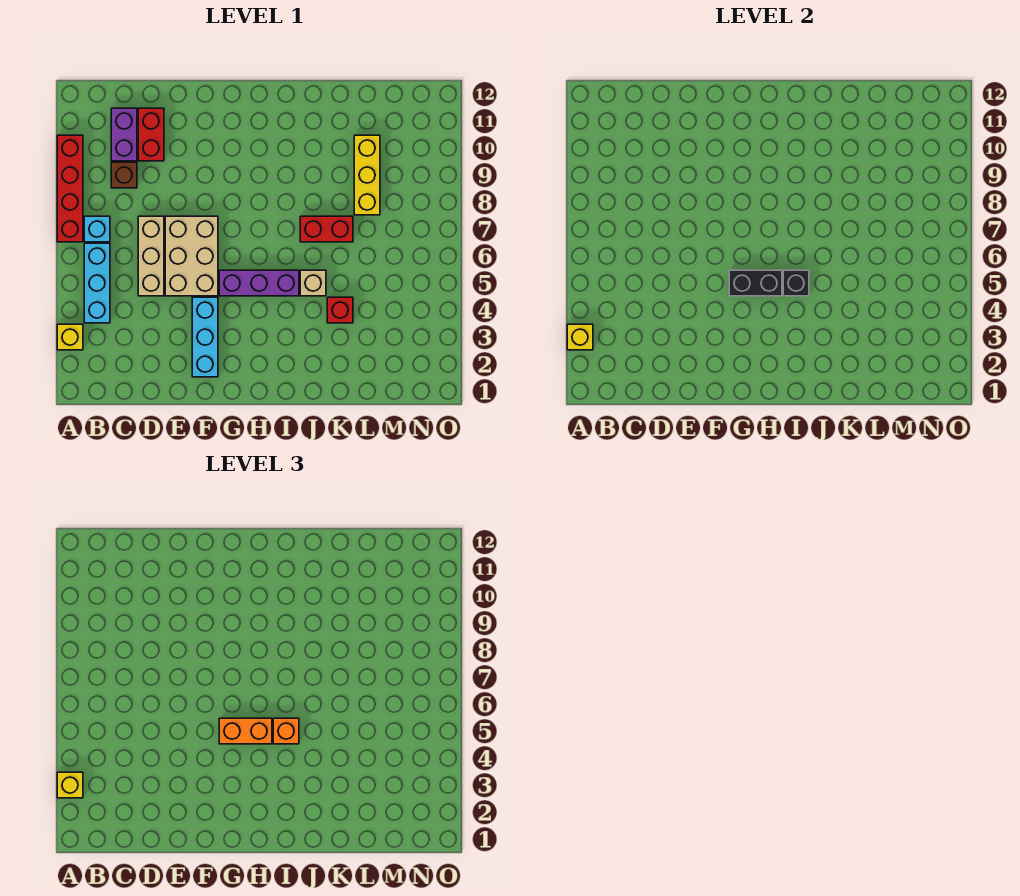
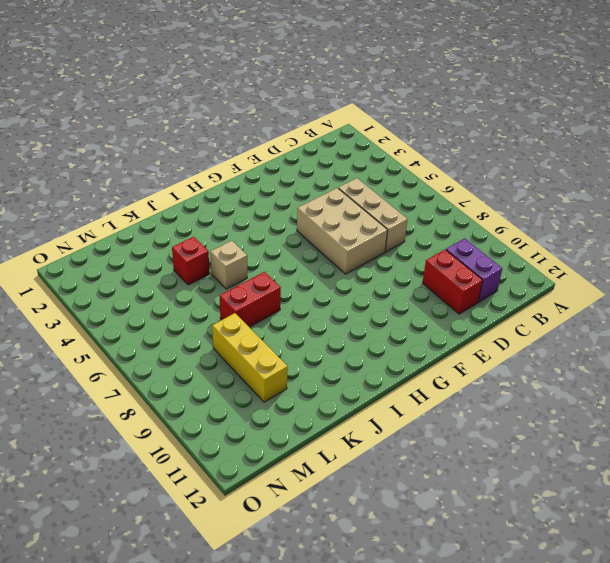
none -> yellow brick A3 level 1
none -> red brick A7:A10 level 1
none -> cyan brick B4:B6 level 1

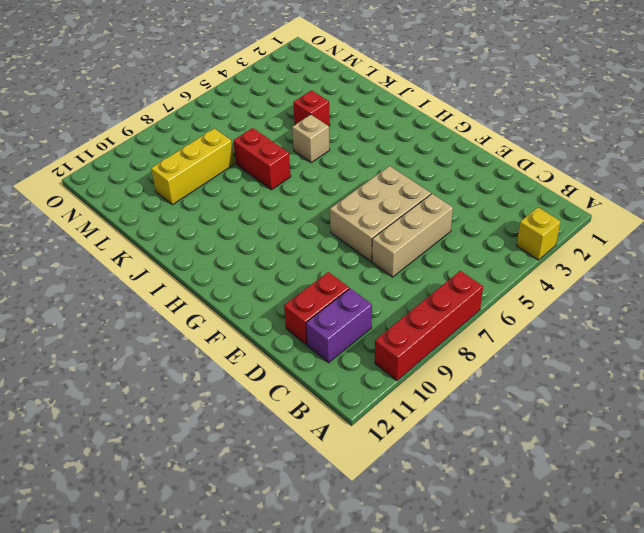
none -> cyan brick B4:B6 level 1
none -> cyan brick B7 level 1
none -> brown brick C9 level 1

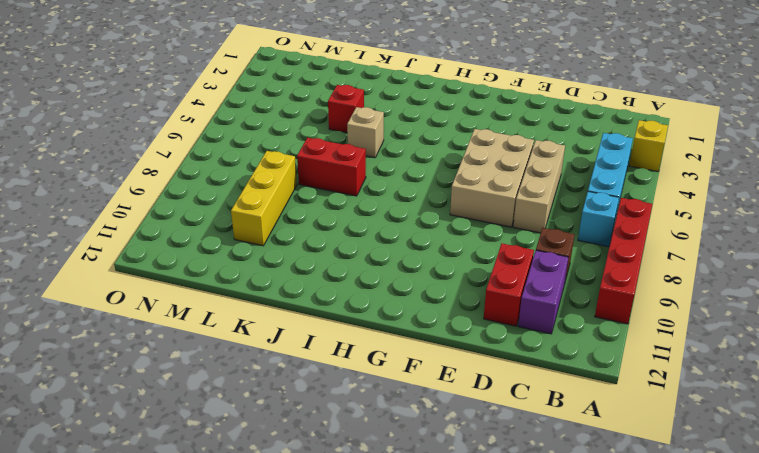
none -> cyan brick F2:F4 level 1
none -> purple brick G5:I5 level 1
none -> yellow brick A3 level 2

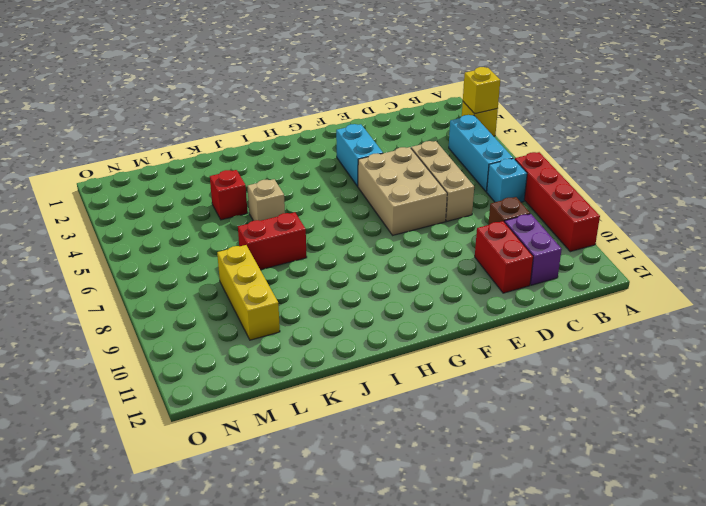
cyan brick F3:F4 level 1 -> cyan brick F2:F4 level 1
none -> purple brick G5:I5 level 1
none -> black brick G5:H5 level 2
none -> black brick I5 level 2

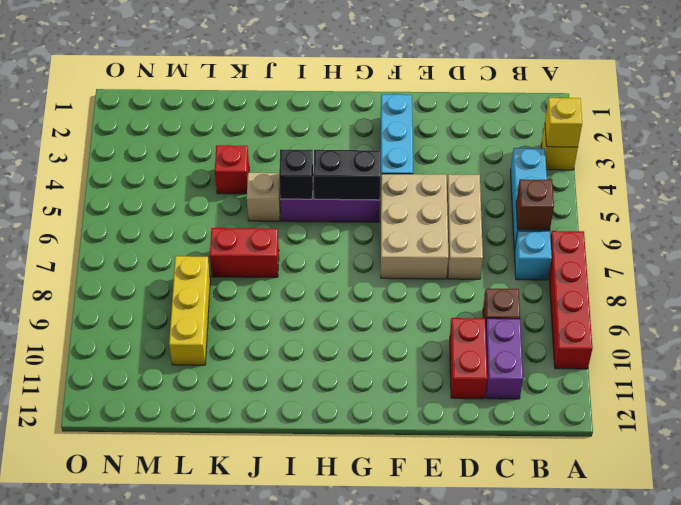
brown brick B6 level 2 -> none
none -> yellow brick A3 level 3
none -> orange brick G5:H5 level 3
none -> orange brick I5 level 3

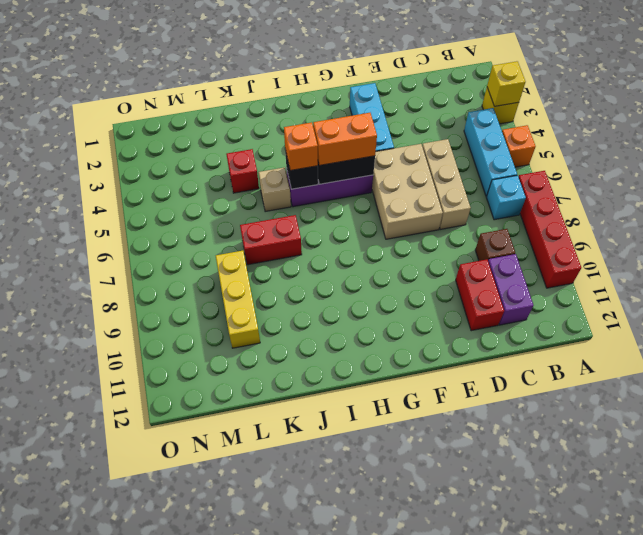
orange brick A5 level 1 -> none
none -> yellow brick A3 level 3

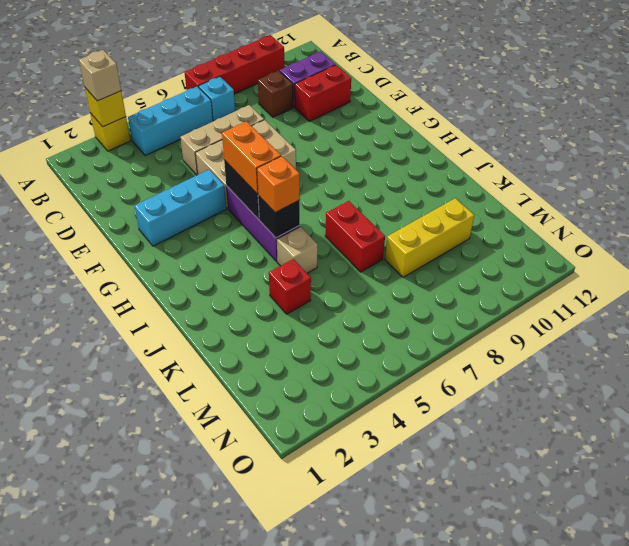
tan brick A3 level 3 -> yellow brick A3 level 3

